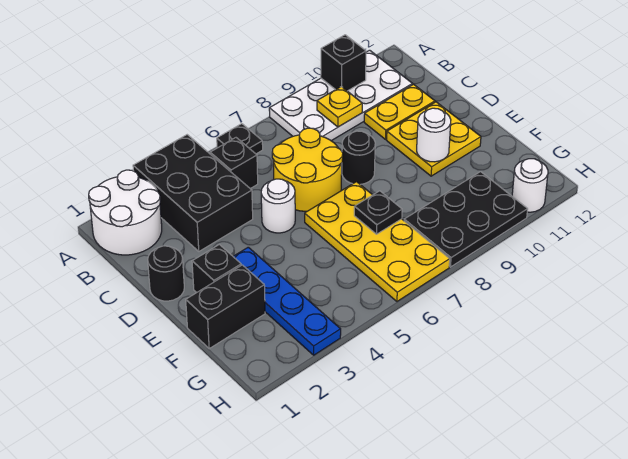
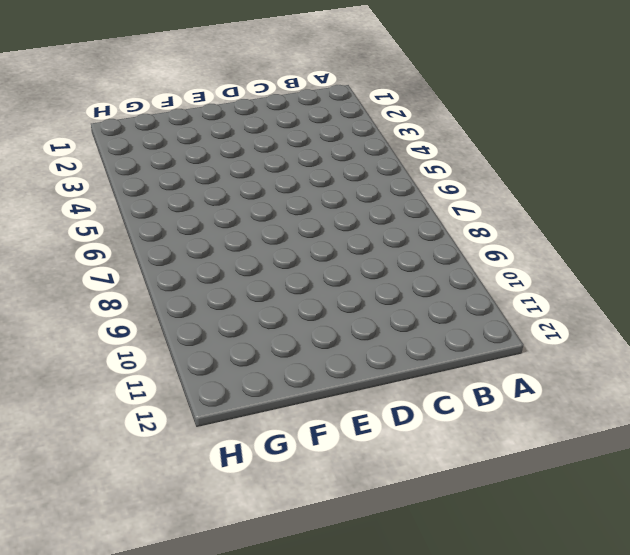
none -> white round brick A1:B2 level 1
none -> black brick A3:C4 level 1
none -> black plate A6 level 1

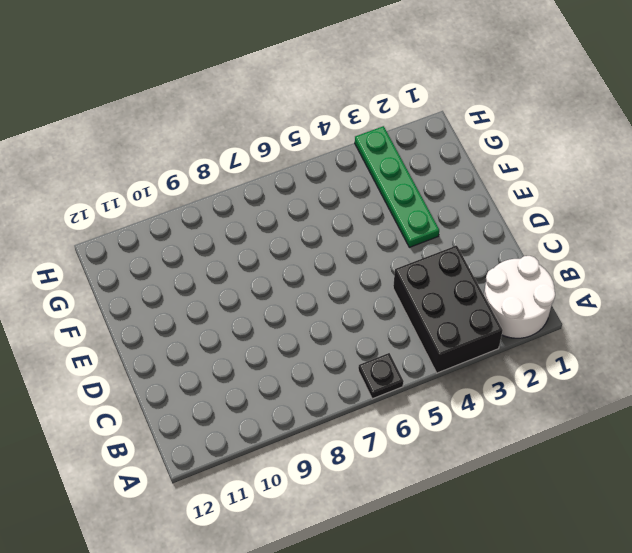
green plate E3:H3 level 1 -> blue plate E3:H3 level 1
none -> white plate A8:B11 level 1
none -> black brick B5 level 1
none -> yellow round brick C6:D7 level 1

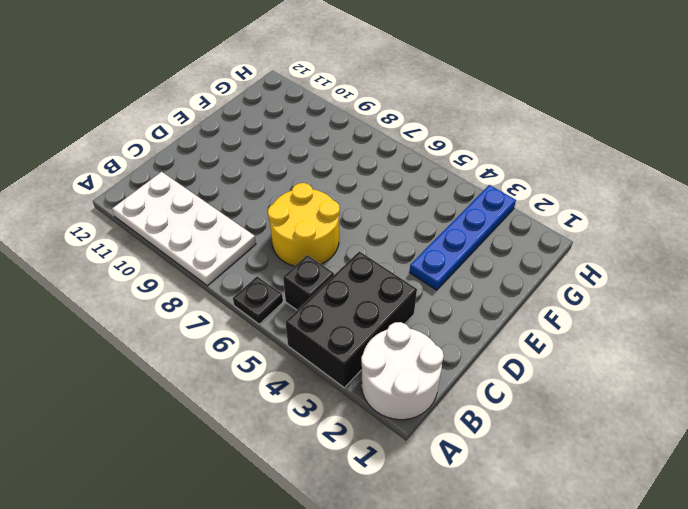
none -> yellow plate C10:C11 level 1
none -> black round brick D1 level 1
none -> white round brick D5 level 1

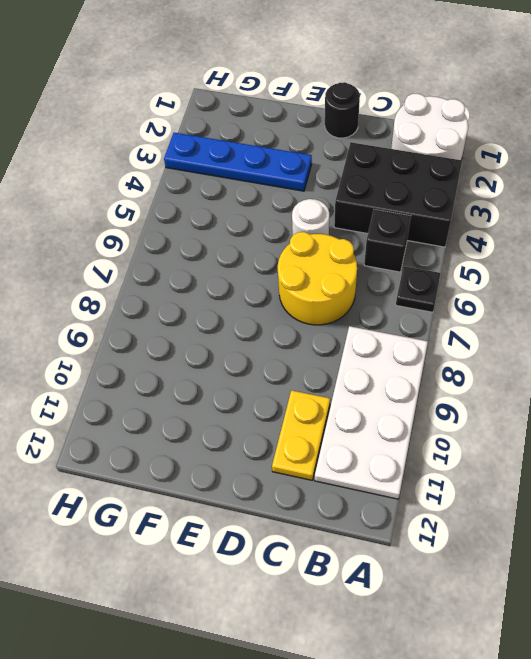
none -> black round brick D8 level 1
none -> yellow plate D10:E11 level 1
none -> black brick E2 level 1

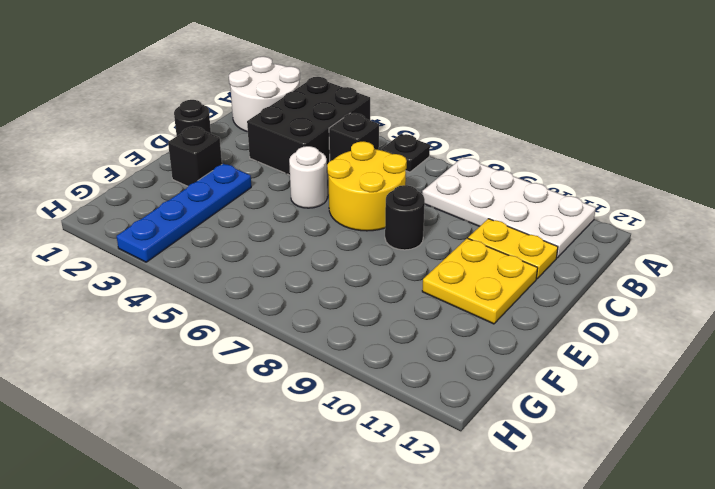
none -> yellow plate E6:H7 level 1
none -> black brick F1:F2 level 1
none -> black plate G8:H10 level 1

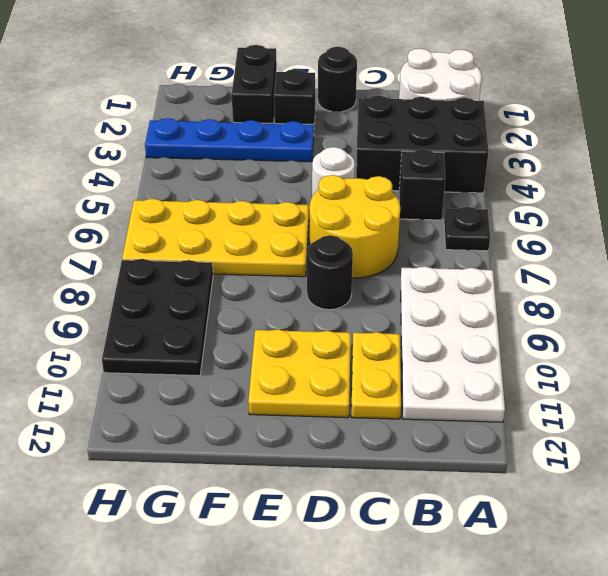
none -> white round brick H11 level 1
none -> black brick A10 level 2
none -> yellow plate B9 level 2

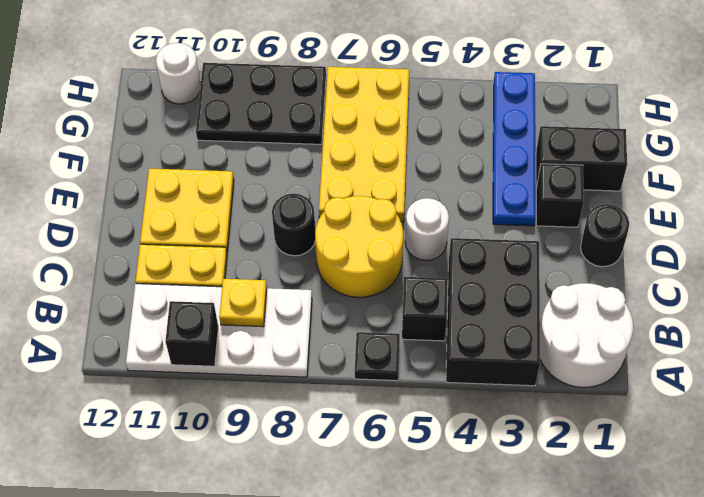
none -> white round brick E10 level 2
none -> black plate F7 level 2

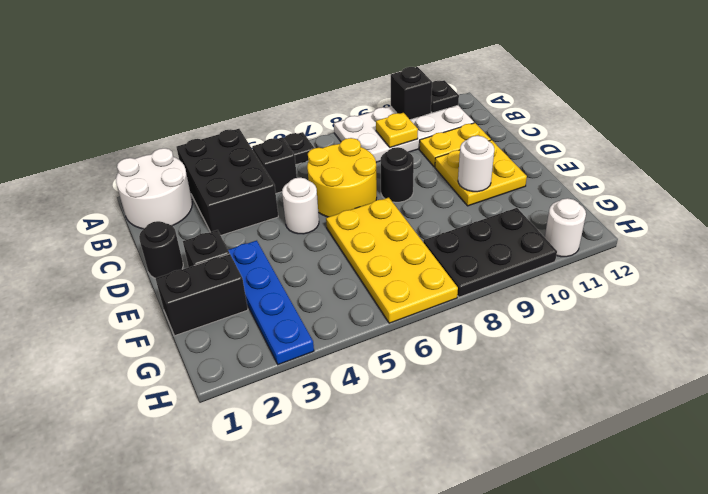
black plate A11 level 2 -> black plate F7 level 2

